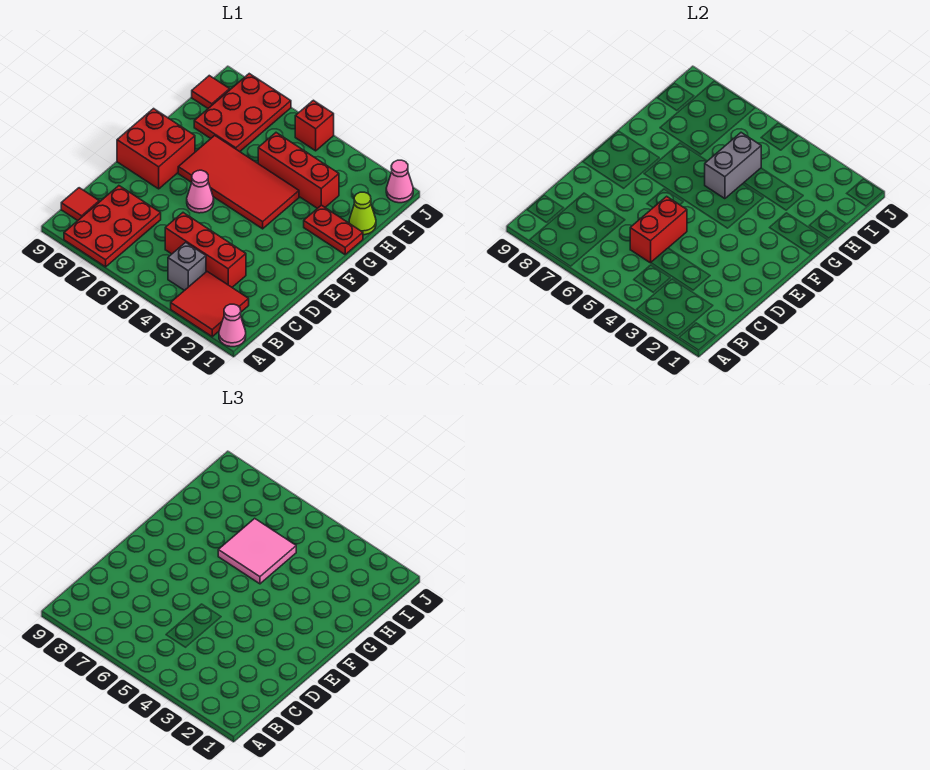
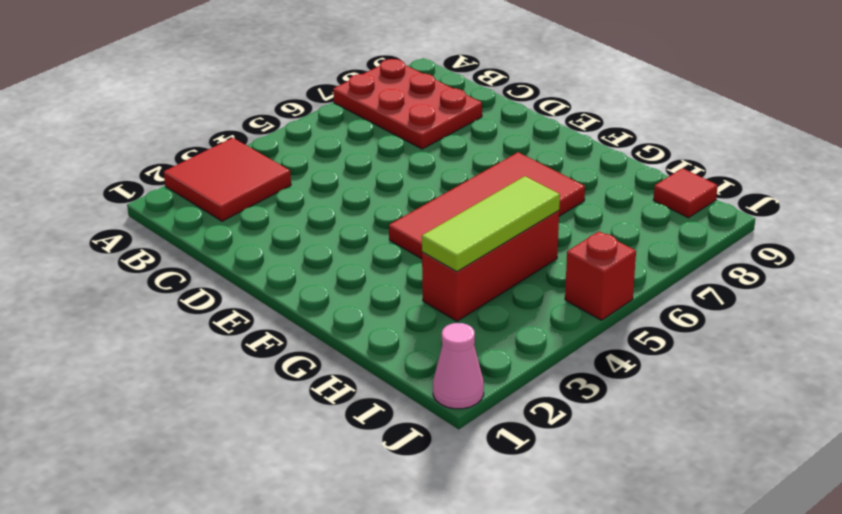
lime tile H3:H5 level 2 -> grey brick G5:H5 level 2
none -> pink cone A1 level 1
none -> grey brick B4 level 1
none -> red tile B9 level 1

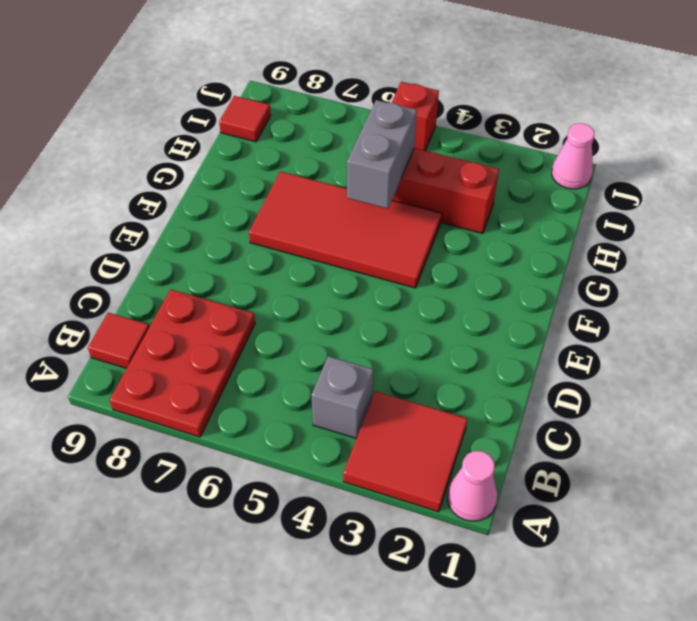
none -> red brick C3:C5 level 1
none -> pink cone E6 level 1
none -> red brick E8:F9 level 1

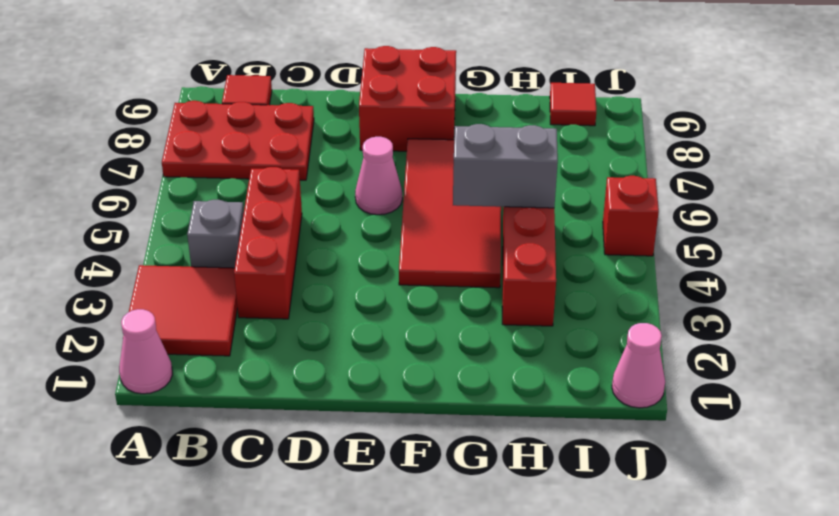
none -> red plate G1:G2 level 1
none -> lime cone H1 level 1
none -> red plate H7:J8 level 1

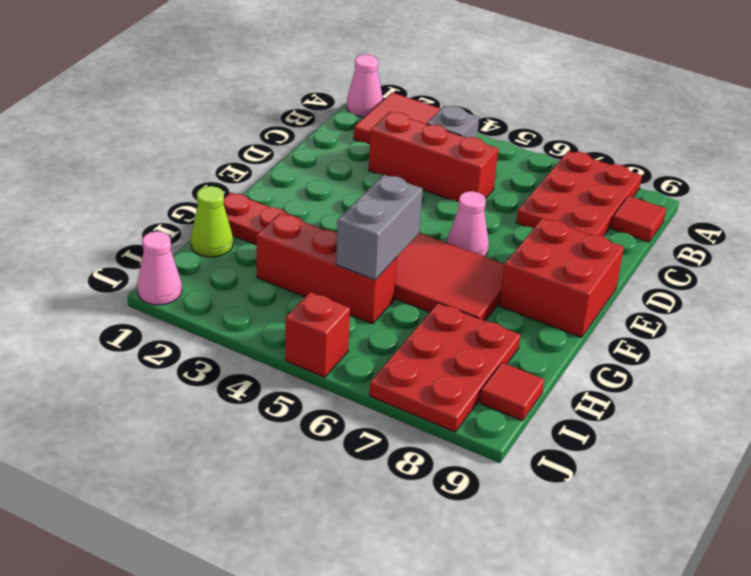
none -> red brick C5:D5 level 2
none -> pink tile G5:H6 level 3

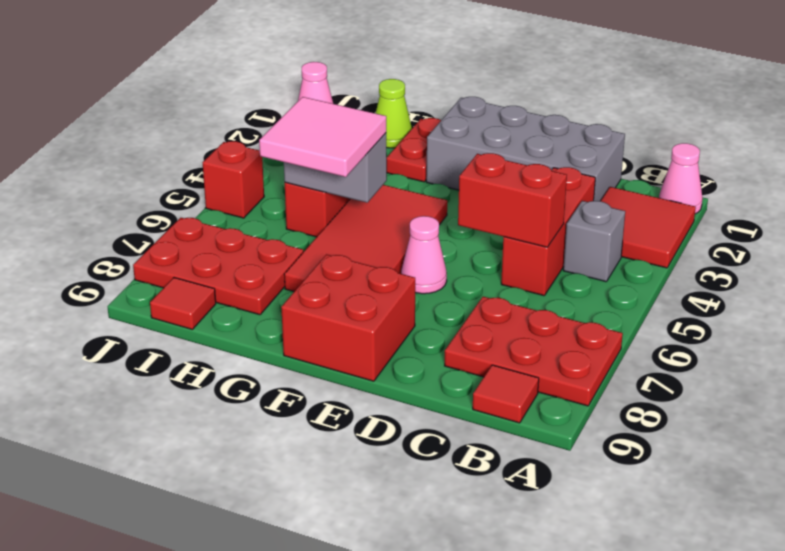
grey brick C1:F2 level 1 -> none

